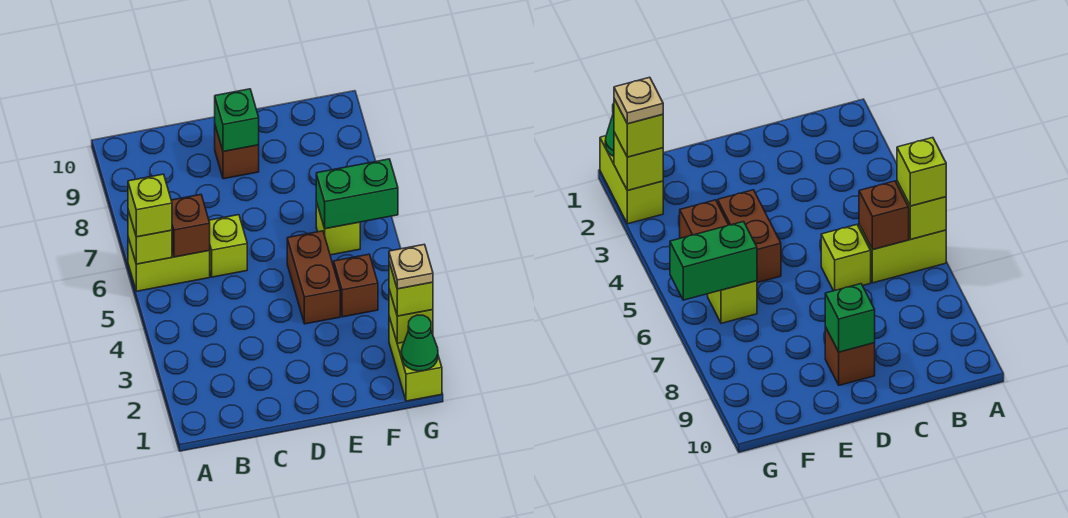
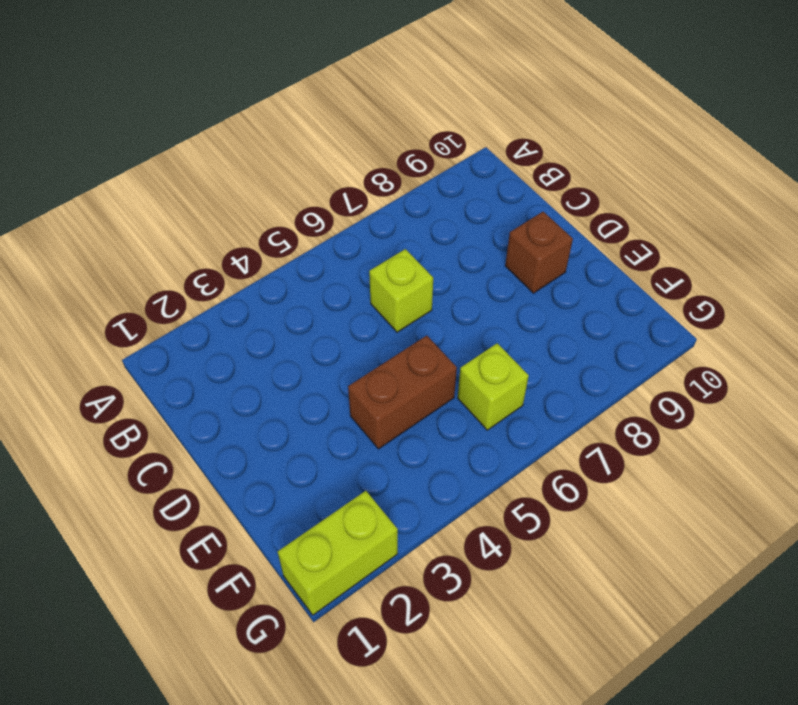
none -> lime brick A6:B6 level 1
none -> brown brick F4 level 1
none -> lime brick A6 level 2

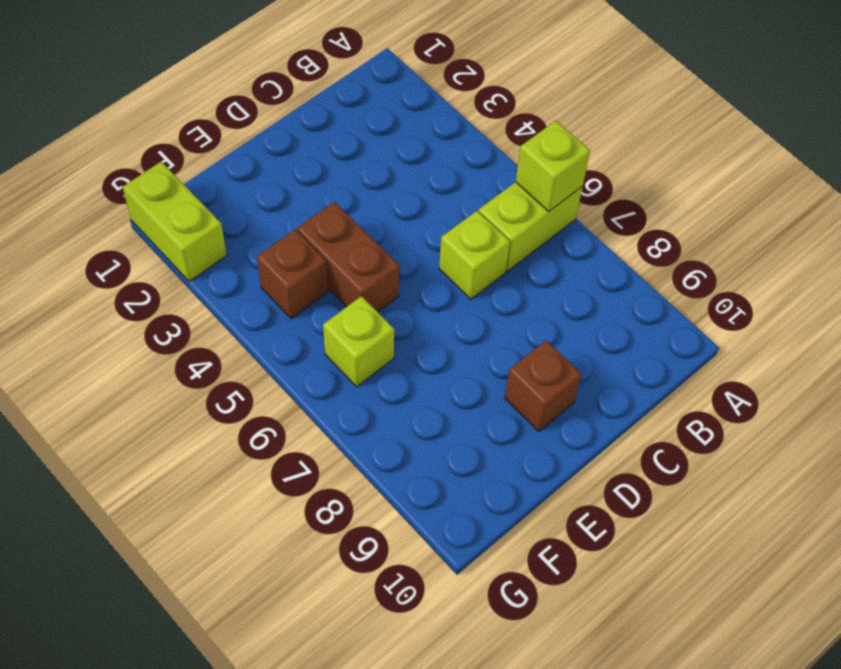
none -> brown brick B6 level 2
none -> green brick D9 level 2
none -> green brick F6:G6 level 2

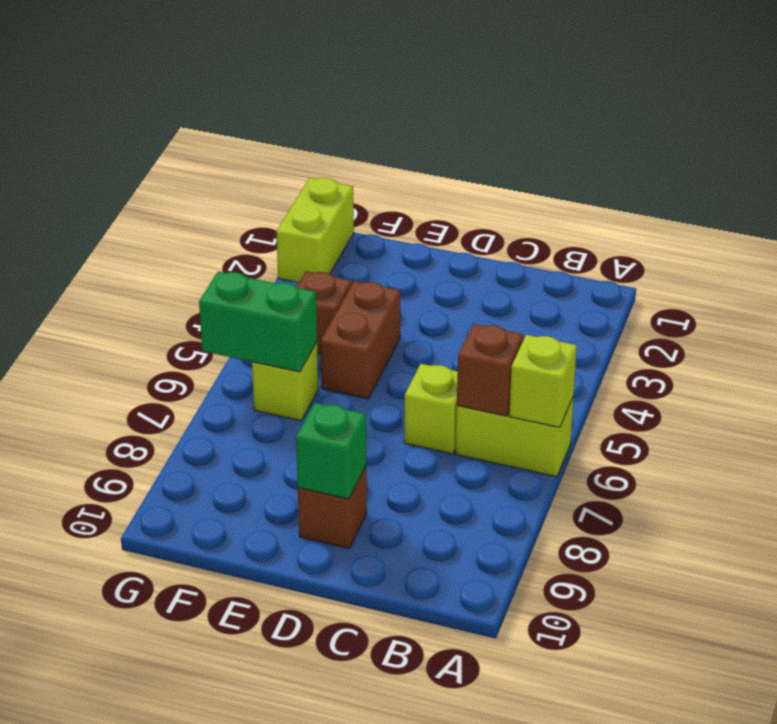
none -> green cone G1 level 2
none -> lime brick G2 level 2
none -> lime brick A6 level 3

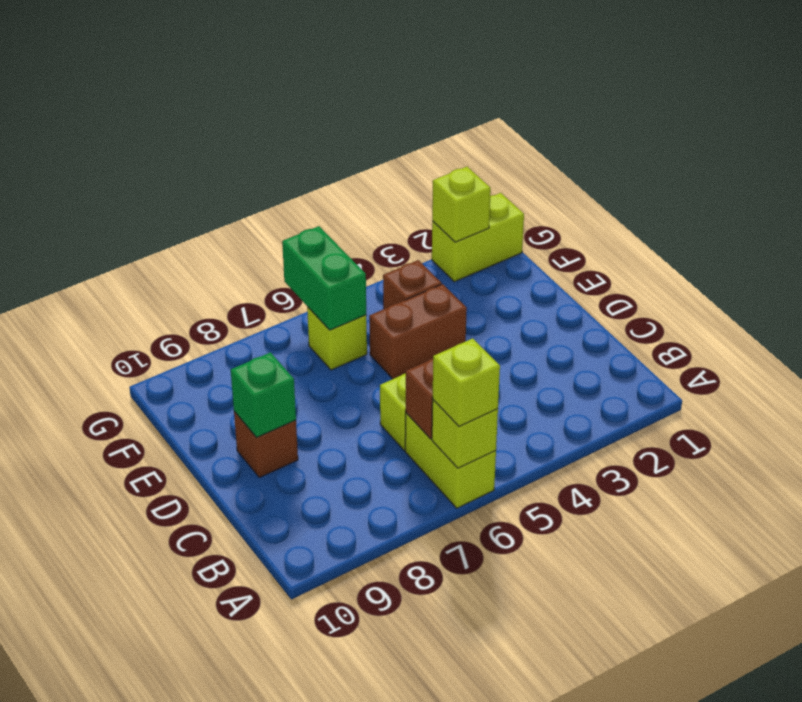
none -> green cone G1 level 2
none -> lime brick G2 level 3
none -> tan plate G2 level 4

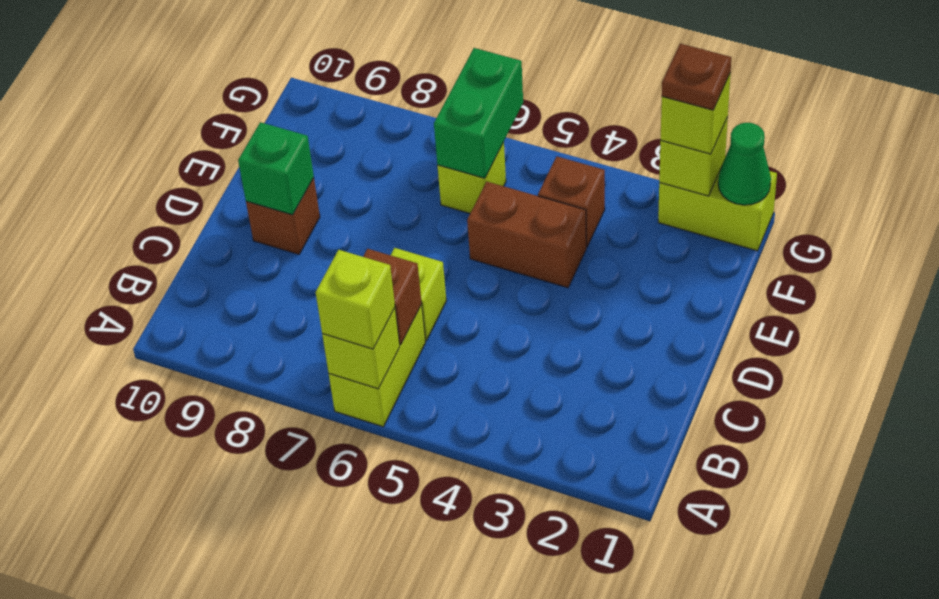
brown plate G2 level 4 -> tan plate G2 level 4

